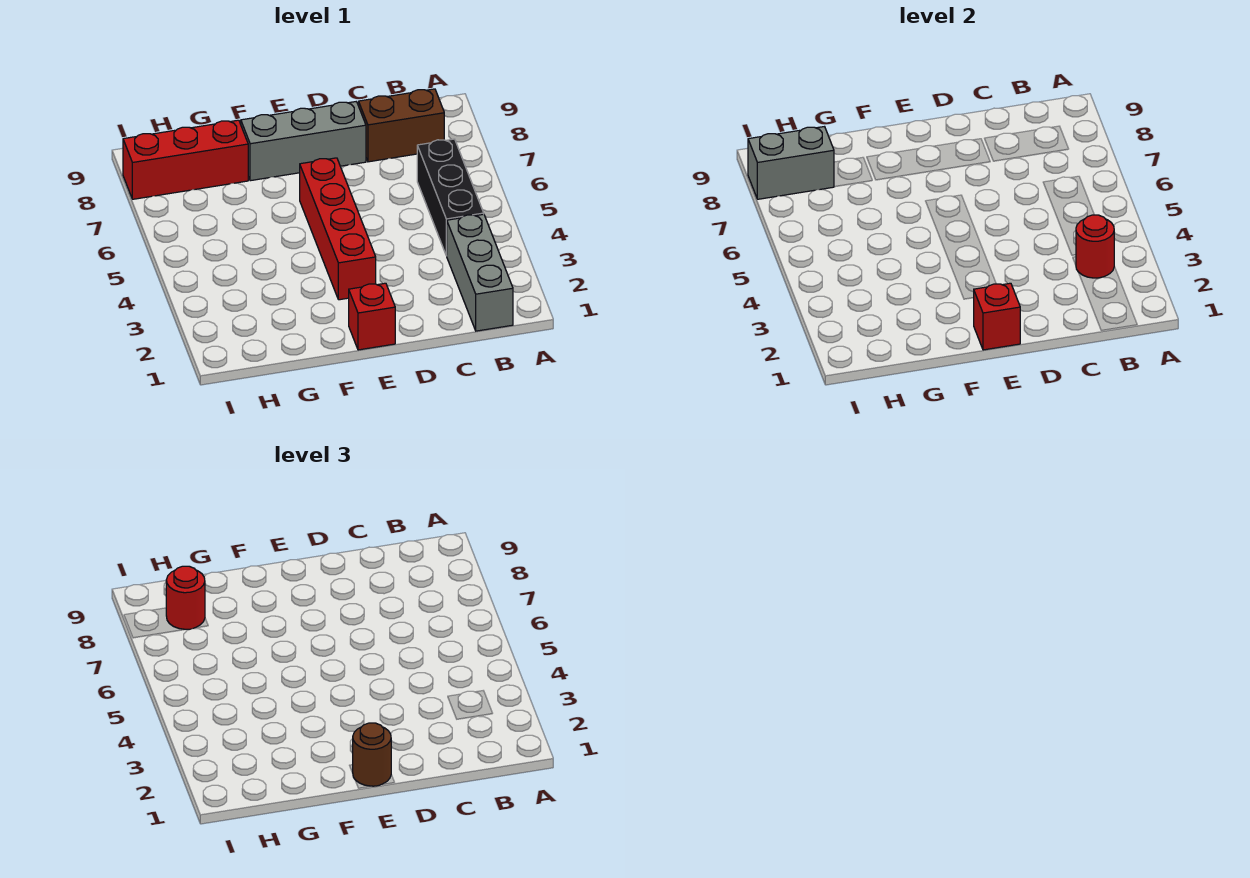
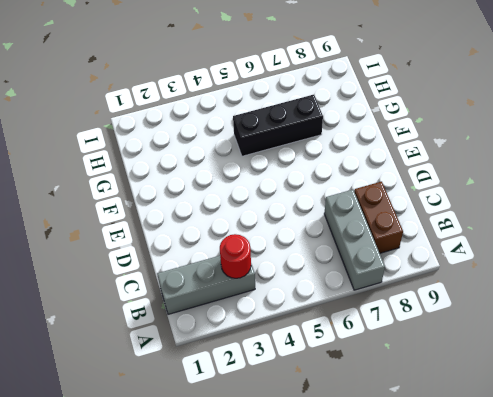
grey brick A7:C7 level 1 -> grey brick D8:F8 level 1
black brick G5:G7 level 1 -> black brick B4:B6 level 1
none -> red brick E1 level 1
none -> red brick E3:E6 level 1
none -> red brick G8:I8 level 1

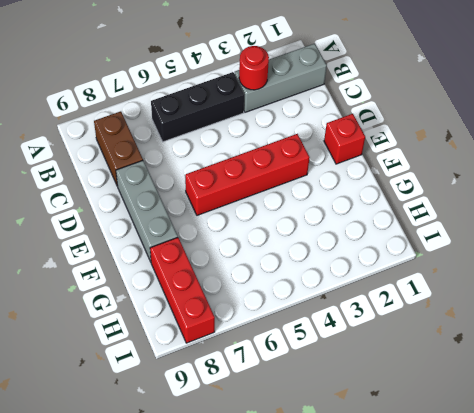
none -> red brick E1 level 2
none -> grey brick H8:I8 level 2
none -> brown round brick E1 level 3

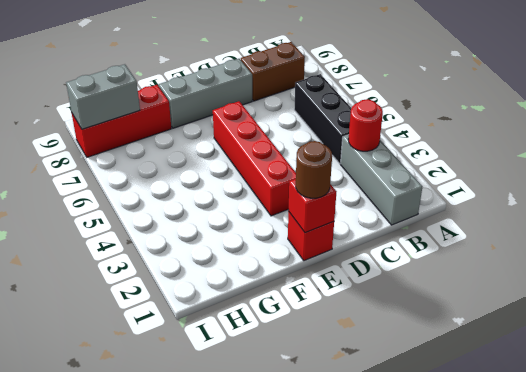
none -> red round brick H8 level 3

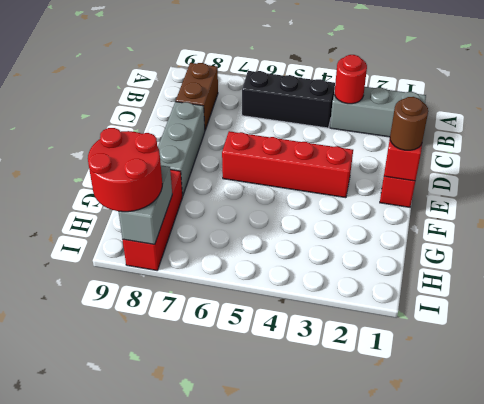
red round brick H8:I9 level 3 -> red round brick H8 level 3

